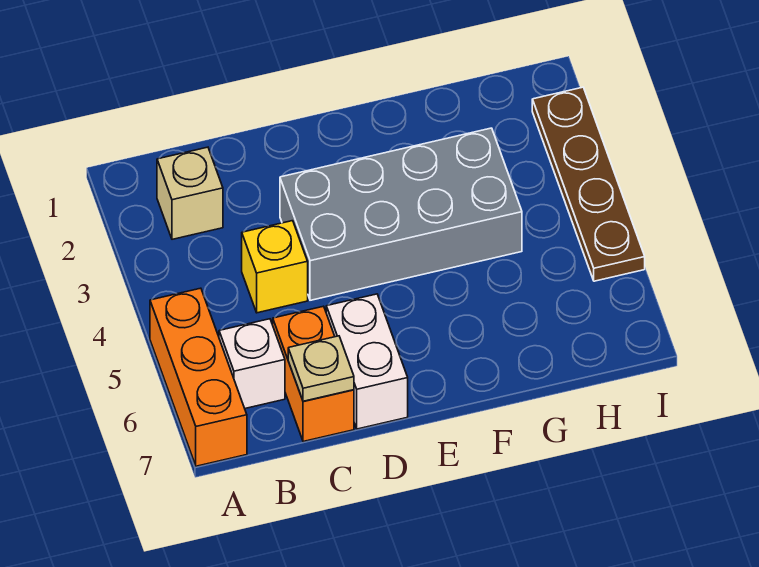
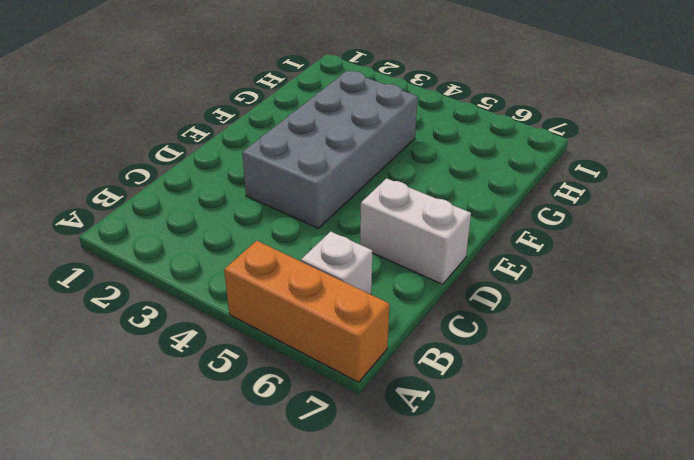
none -> tan brick B2 level 1
none -> yellow brick C4 level 1

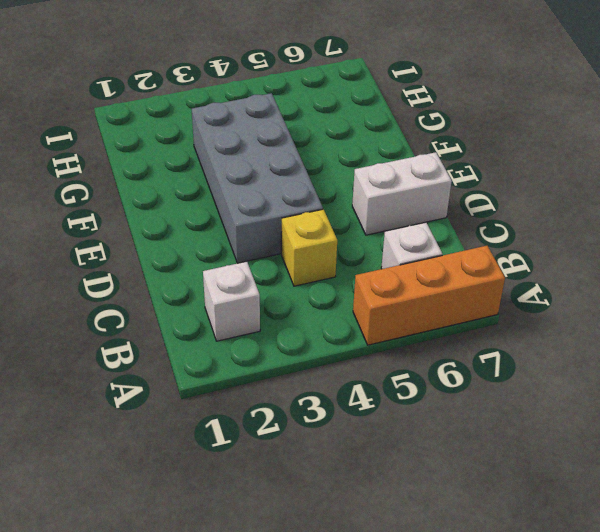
white brick B2 level 1 -> tan brick B2 level 1
none -> orange brick C6:C7 level 1
none -> brown plate I2:I5 level 1

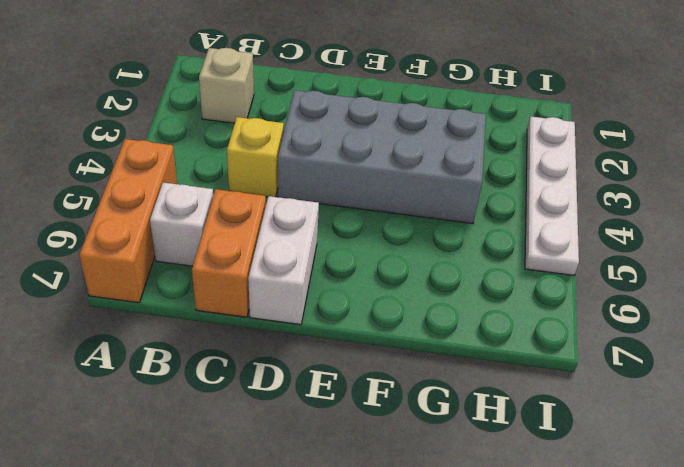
white plate I2:I5 level 1 -> brown plate I2:I5 level 1
none -> tan plate C7 level 2

